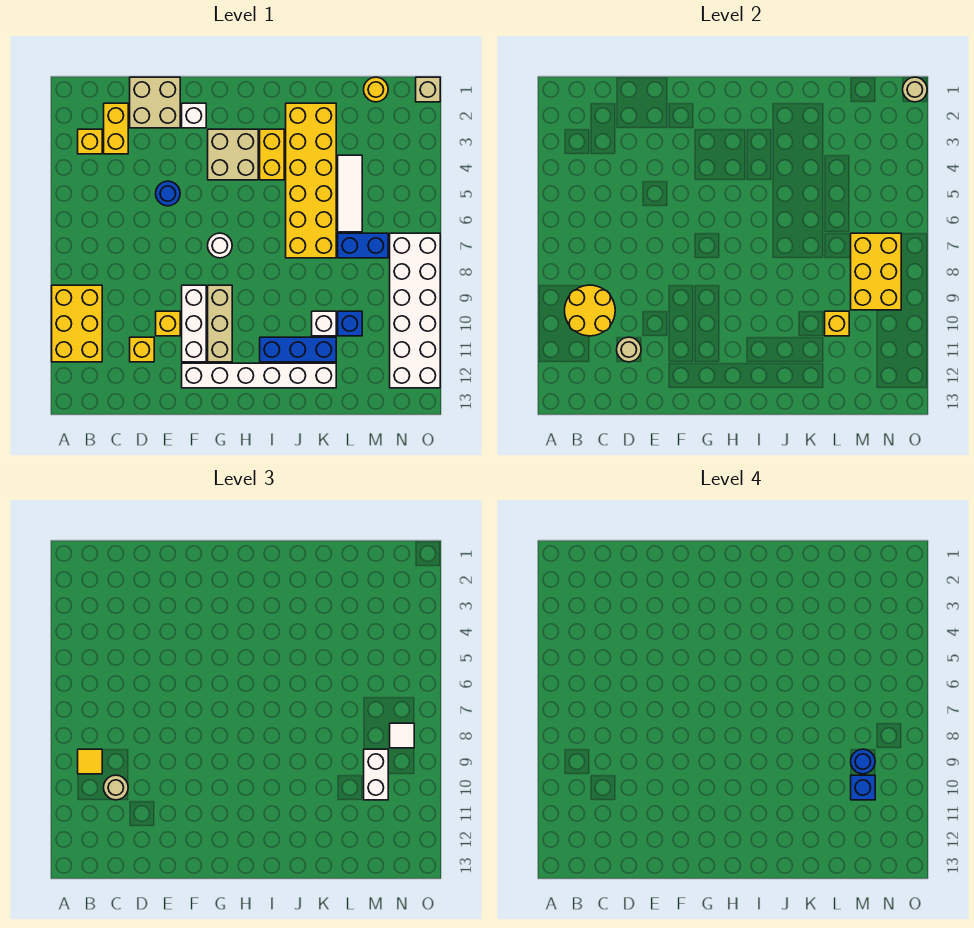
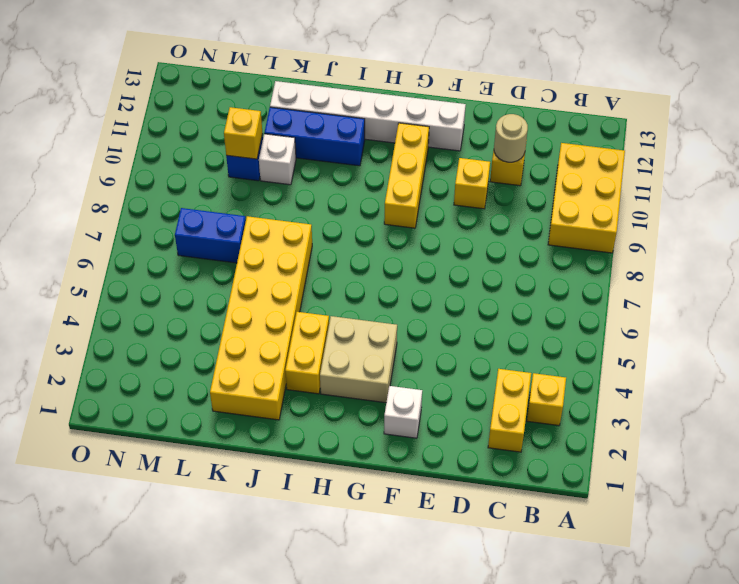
yellow brick G9:G11 level 1 -> tan brick G9:G11 level 1
none -> tan brick D1:E2 level 1
none -> blue round brick E5 level 1
none -> white brick F9:F11 level 1
none -> white round brick G7 level 1

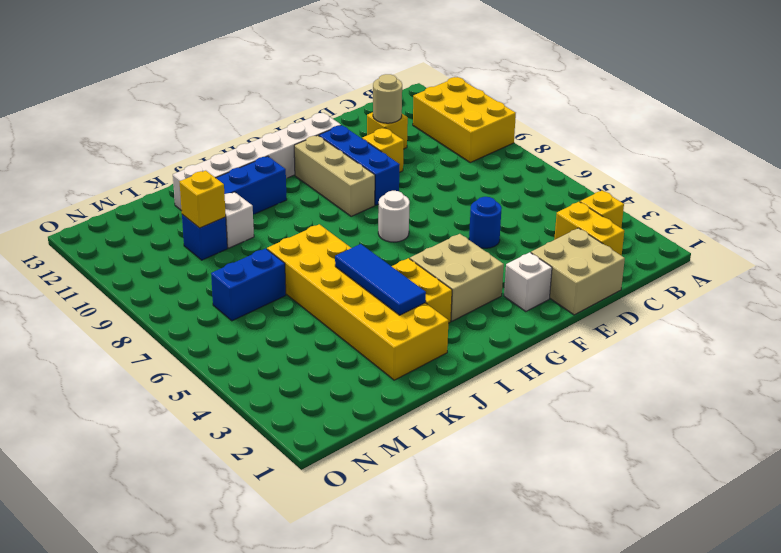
blue brick F9:F11 level 1 -> white brick F9:F11 level 1
blue tile J3:J5 level 2 -> none
none -> white tile L4:L6 level 1
none -> yellow round brick M1 level 1
none -> white brick N7:O12 level 1
none -> tan brick O1 level 1

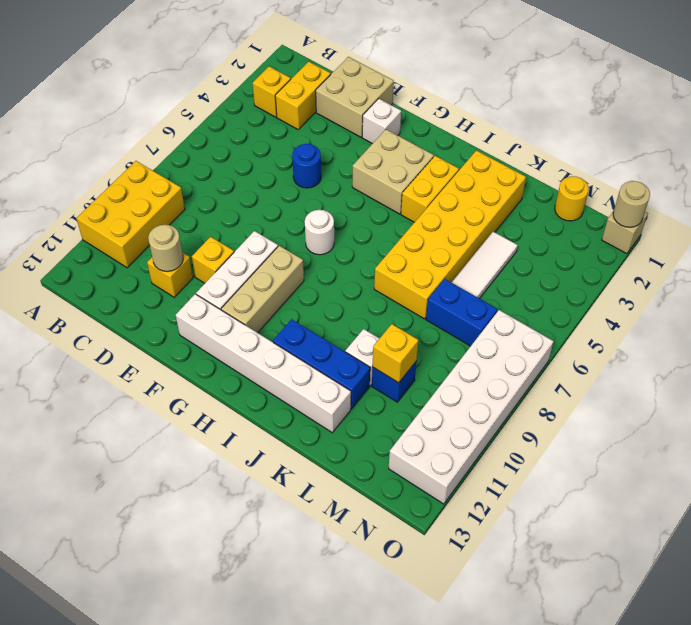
none -> yellow round brick B9:C10 level 2
none -> yellow brick M7:N9 level 2
none -> yellow tile B9 level 3
none -> tan round brick C10 level 3

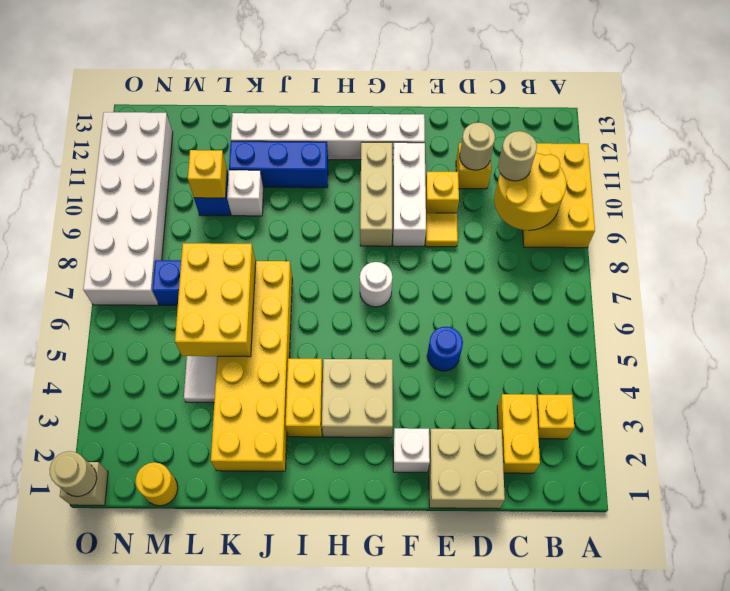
yellow tile E9 level 1 -> yellow tile B9 level 3
yellow brick K5:L7 level 2 -> yellow brick M7:N9 level 2
none -> white brick M9:M10 level 3
none -> white tile N8 level 3
none -> blue round brick M9 level 4
none -> blue brick M10 level 4

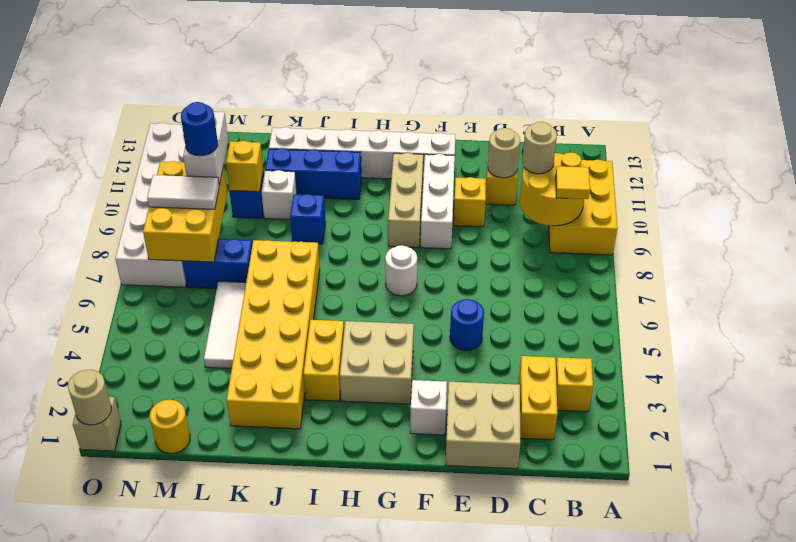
blue brick J9 level 1 -> blue brick M10 level 4
white tile M8:N8 level 3 -> white tile N8 level 3

